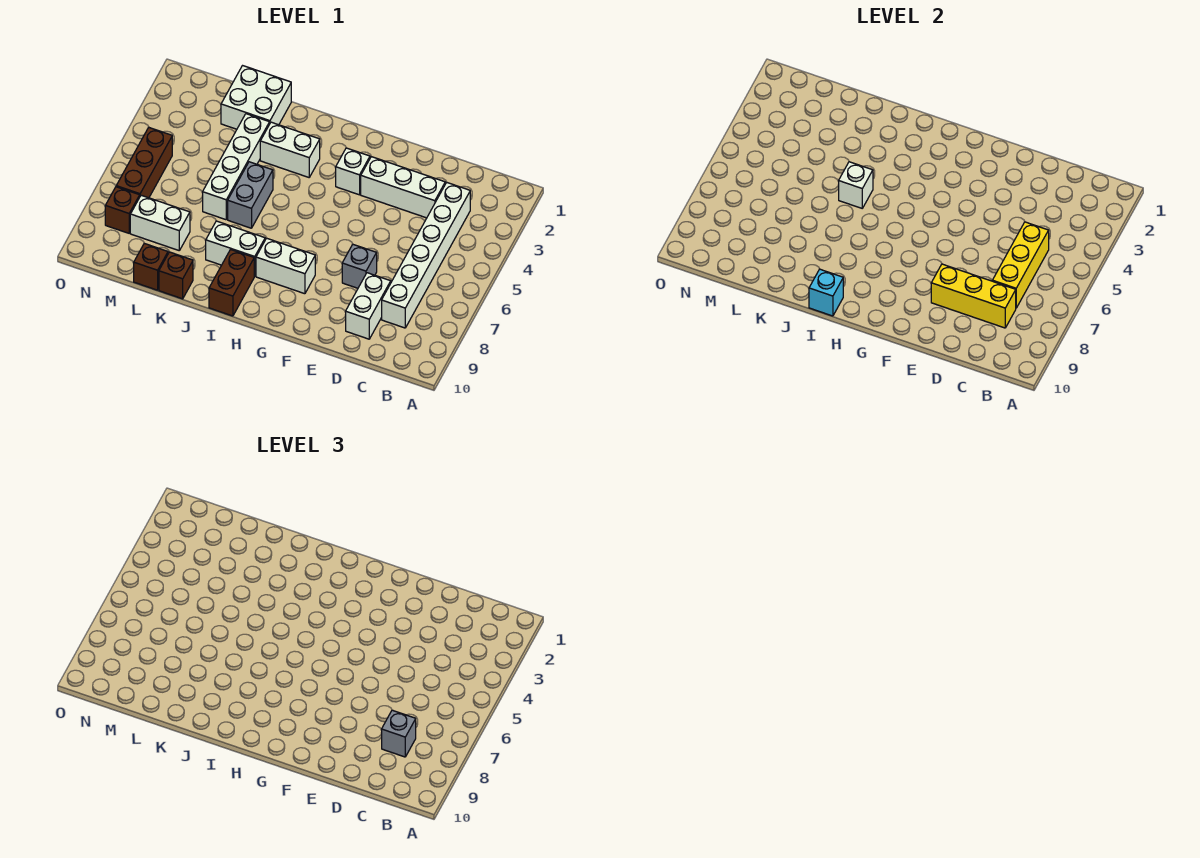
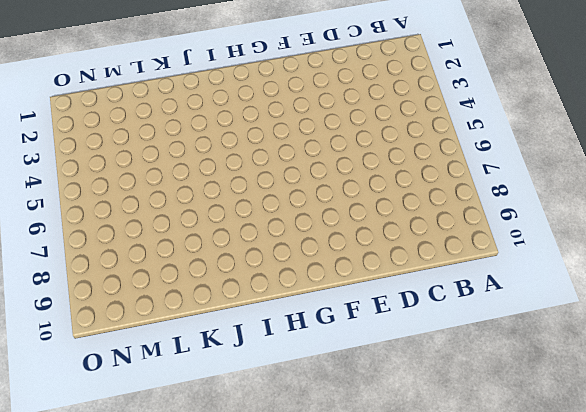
none -> white brick C3:C8 level 1
none -> white brick D3:F3 level 1
none -> white brick D8:D9 level 1

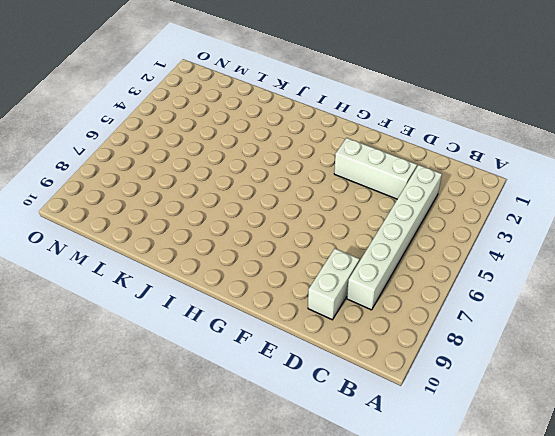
none -> grey brick E7 level 1
none -> white brick G3 level 1
none -> white brick G8:H8 level 1

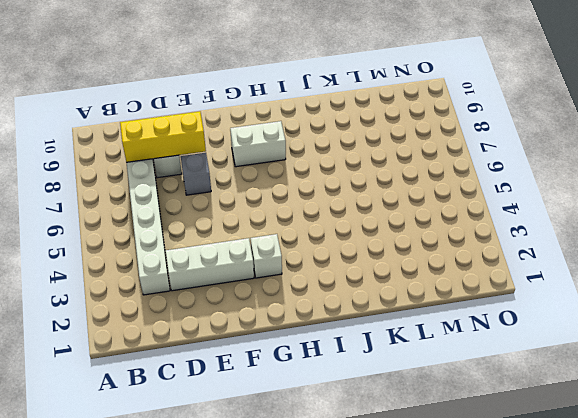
none -> white brick I3:J3 level 1
none -> white brick I8:J8 level 1
none -> brown brick I9:I10 level 1

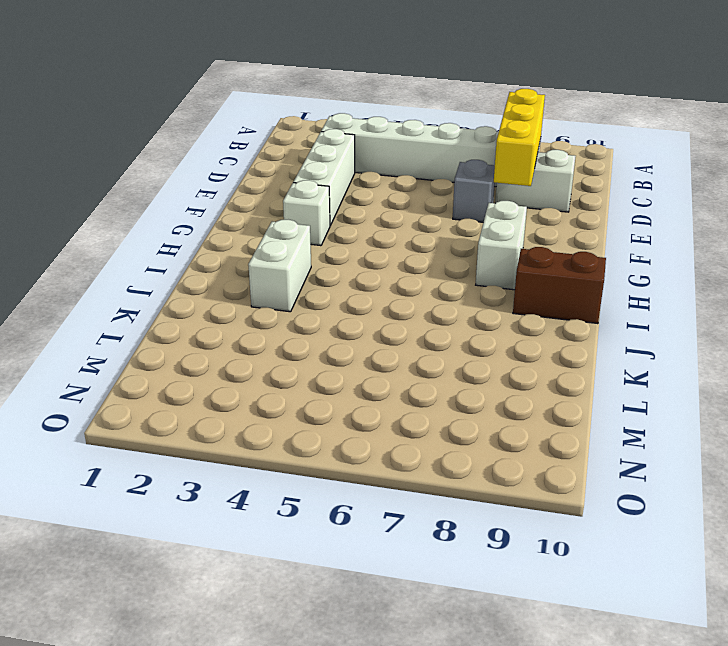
none -> white brick I8:J8 level 1
none -> grey brick J5:J6 level 1
none -> white brick K1:L2 level 1

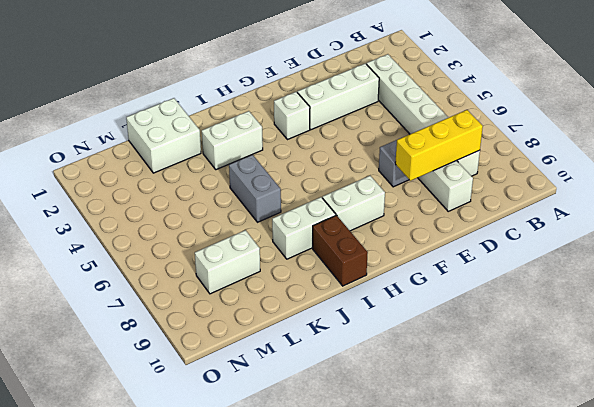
none -> white brick K3:K6 level 1
none -> brown brick K10 level 1
none -> brown brick L10 level 1

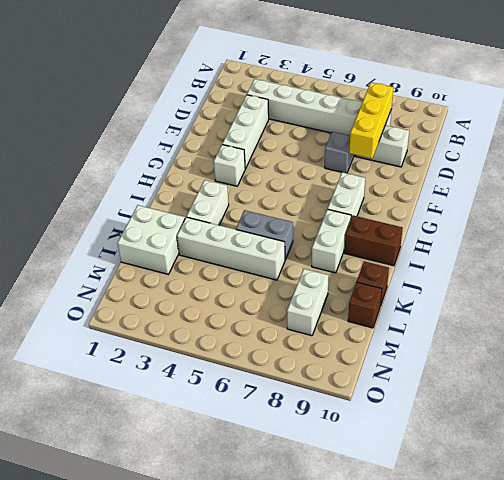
none -> brown brick N5:N7 level 1
none -> brown brick N8 level 1
none -> yellow brick C5:C7 level 2

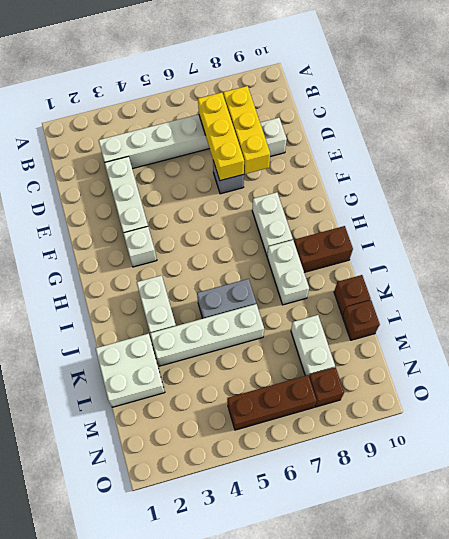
yellow brick C7:E7 level 2 -> yellow brick C5:C7 level 2
none -> cyan brick I10 level 2
none -> white brick J5 level 2
none -> grey brick C8 level 3

